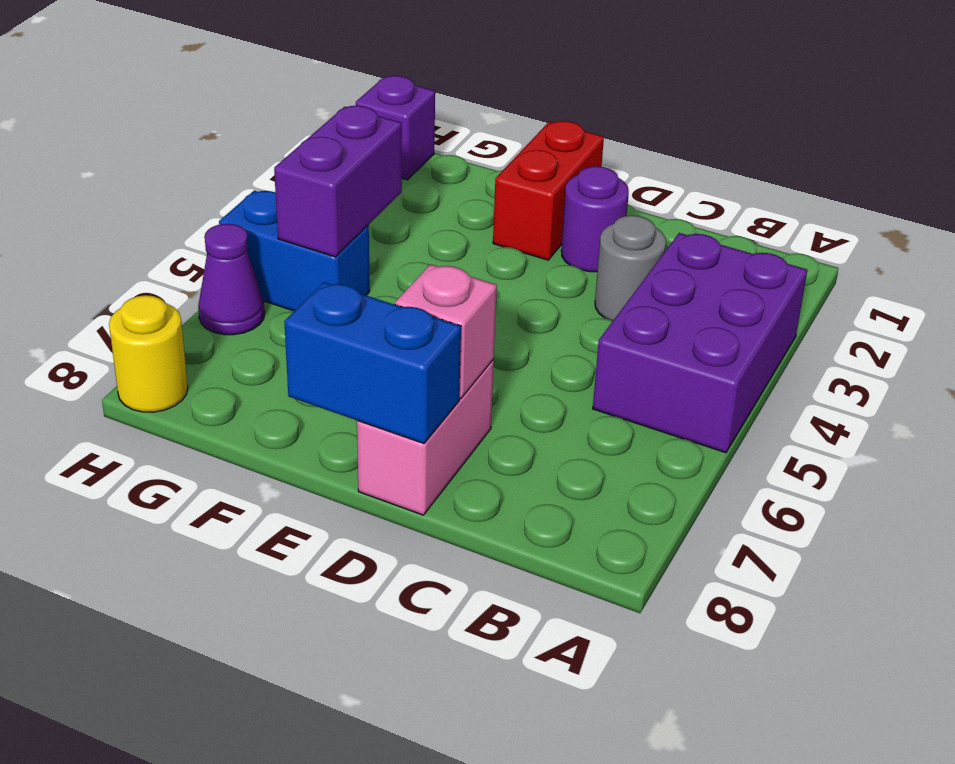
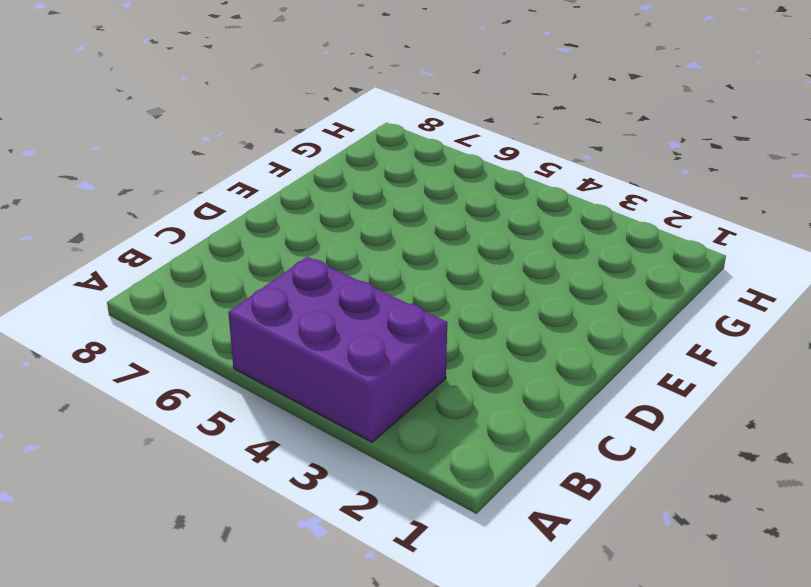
none -> grey round brick C3 level 1
none -> purple round brick D2 level 1
none -> pink brick D7:D8 level 1

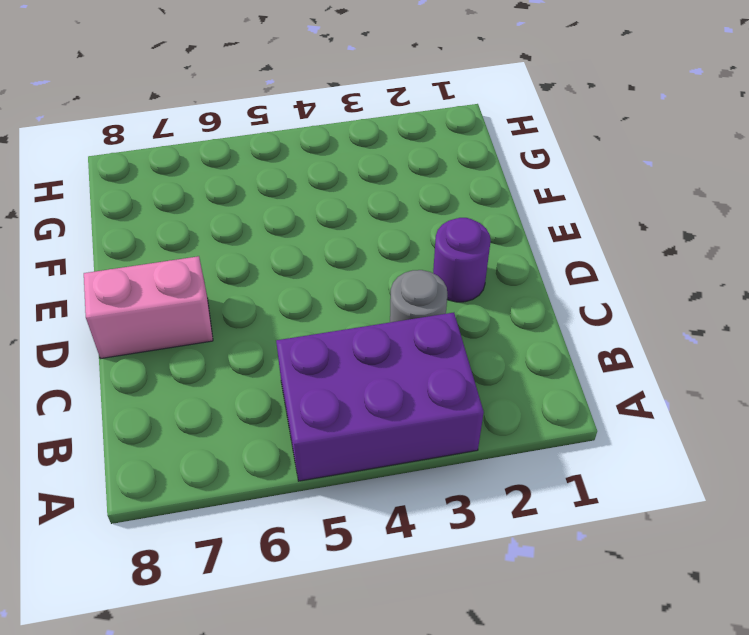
none -> red brick E1:E2 level 1
none -> blue brick G5:H5 level 1
none -> purple brick H1 level 1

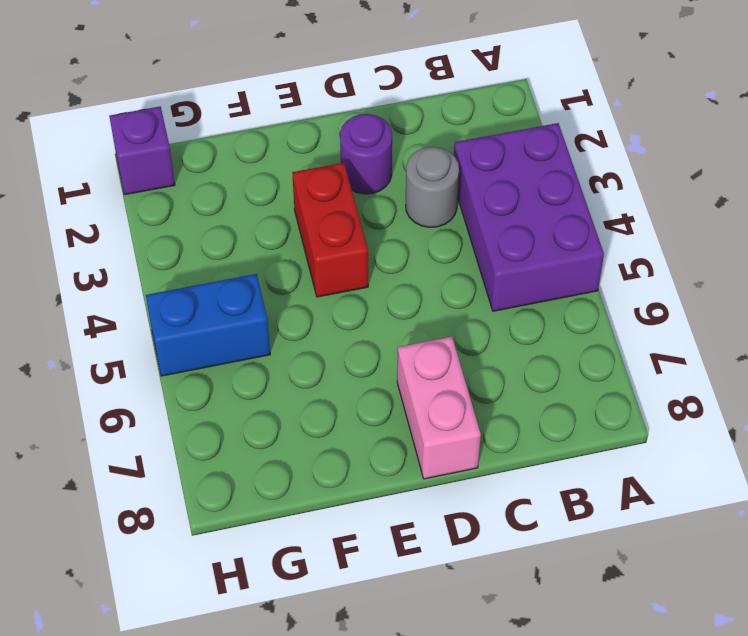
red brick E3:E4 level 1 -> red brick E1:E2 level 1
none -> purple cone H6 level 1
none -> yellow round brick H8 level 1
none -> pink brick D7 level 2

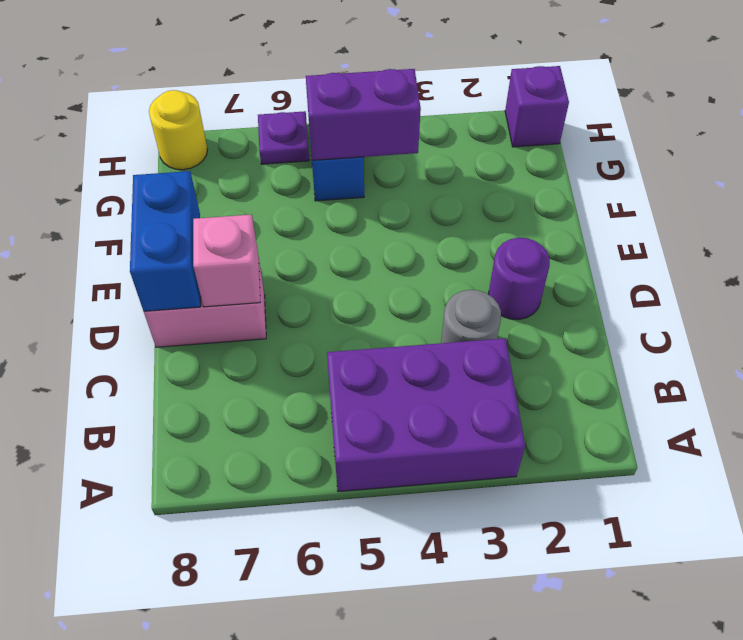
purple plate H6 level 1 -> purple cone H6 level 1
none -> red brick E1:E2 level 1

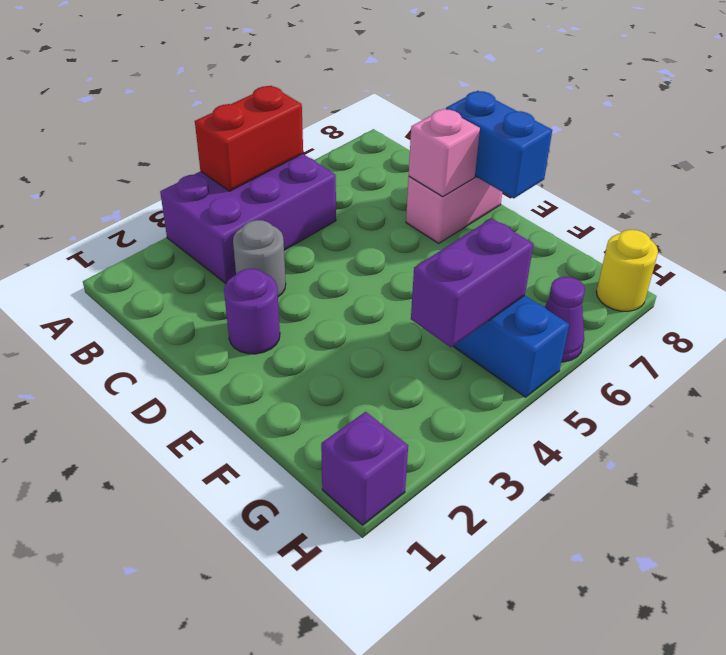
red brick A4:A5 level 2 -> red brick E1:E2 level 1

